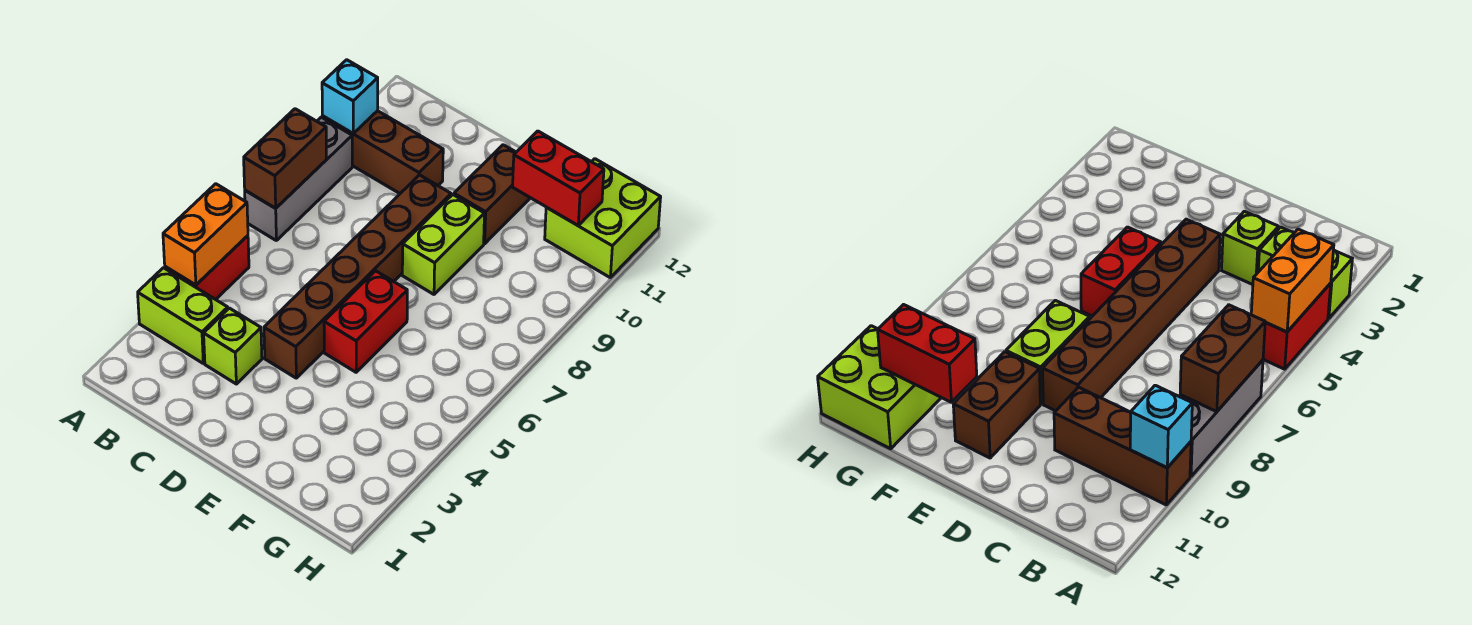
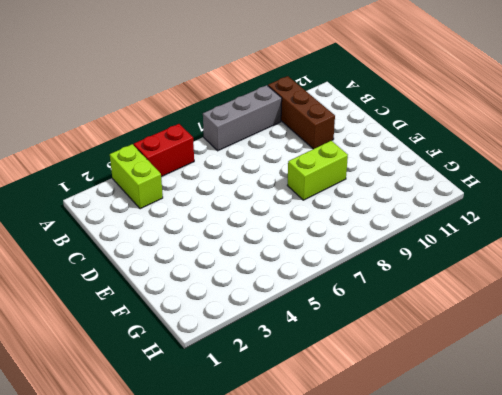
none -> lime brick C3 level 1
none -> brown brick D4:D9 level 1
none -> red brick E5:E6 level 1

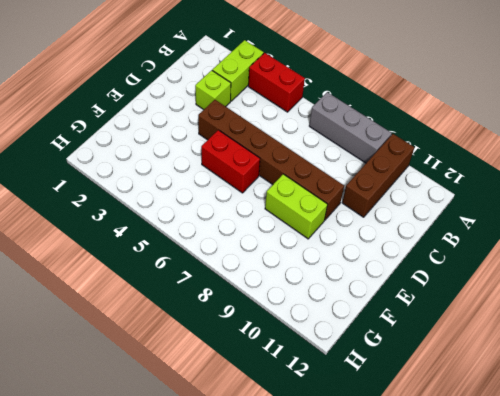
none -> brown brick E10:E11 level 1
none -> lime brick G11:H12 level 1
none -> orange brick A4:A5 level 2

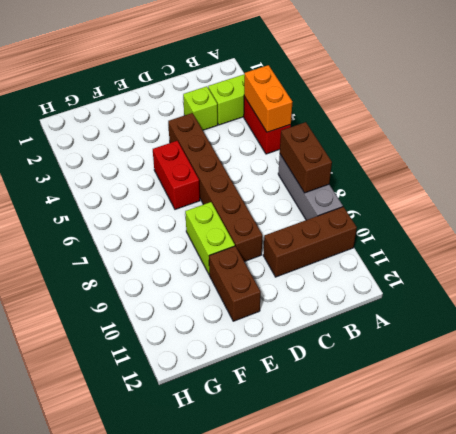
none -> lime brick G11:H12 level 1
none -> cyan brick A10 level 2
none -> red brick F11:G11 level 2

